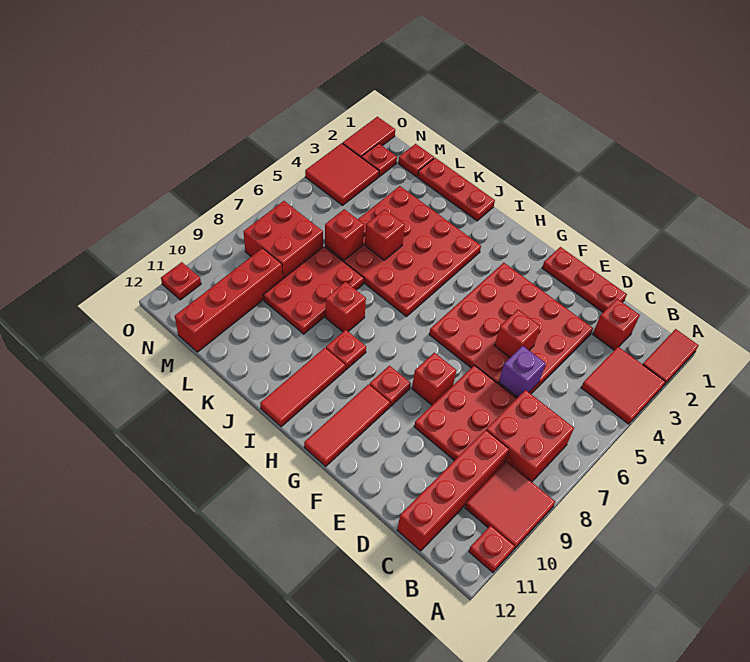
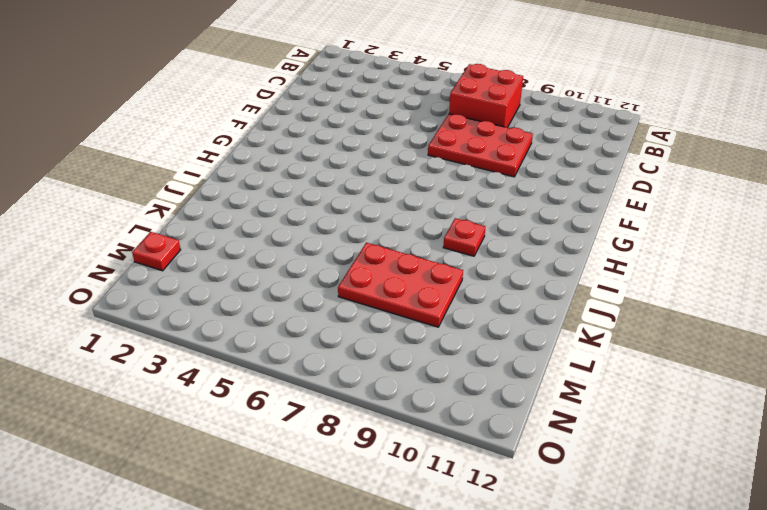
none -> red tile A1:A2 level 1
none -> red tile A3:B4 level 1
none -> red tile A9:B10 level 1
none -> red plate A11 level 1

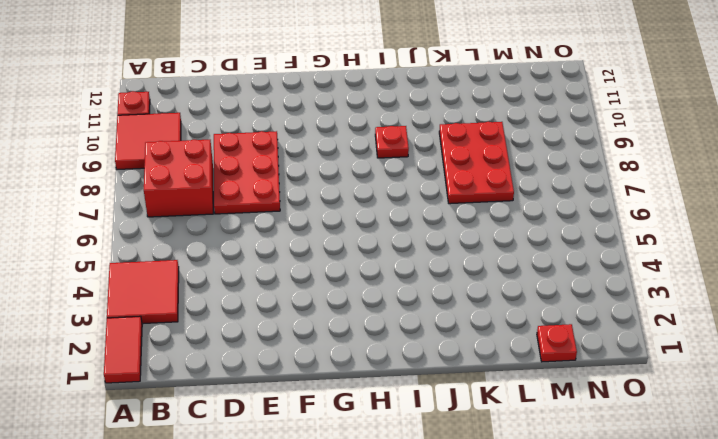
none -> red brick C2 level 1
none -> red brick C9:C12 level 1
none -> red plate D1:F1 level 1
none -> red plate D3:G6 level 1

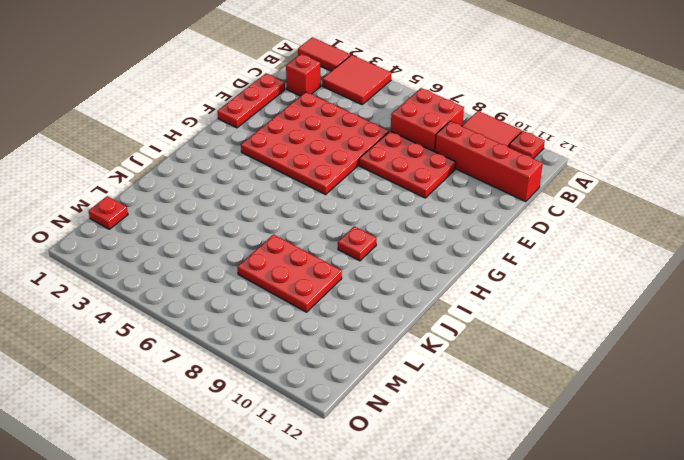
none -> red brick F8 level 1
none -> red plate G9 level 1
none -> red tile G10:G12 level 1
none -> red plate I3:L6 level 1

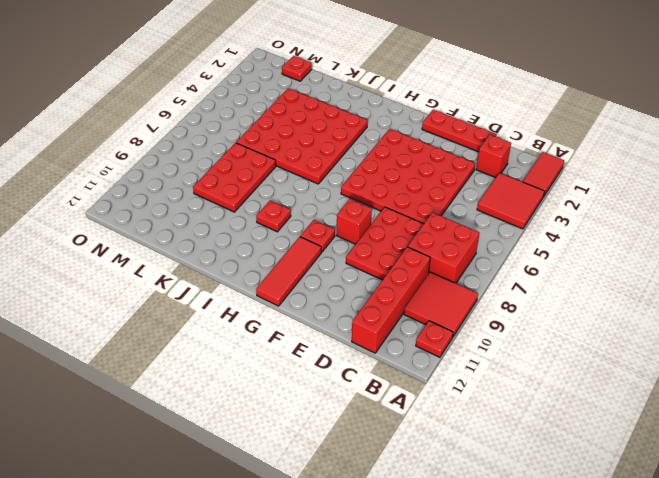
none -> red tile I10:I12 level 1
none -> red plate J1:L1 level 1
none -> red brick J8 level 1
none -> red brick M7:N8 level 1

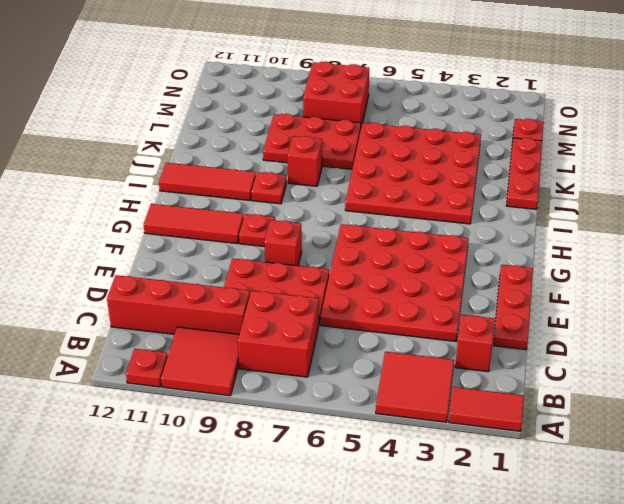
none -> red brick M9:M12 level 1
none -> red plate N2 level 1
none -> red tile N3:O4 level 1
none -> red tile O1:O2 level 1

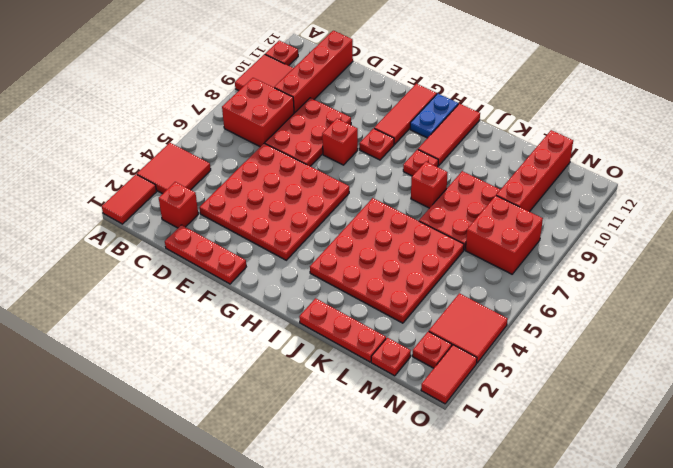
blue plate H11:H12 level 1 -> none
none -> red plate O11 level 1
none -> purple brick D6 level 2
none -> red brick E5 level 2
none -> red brick K5 level 2

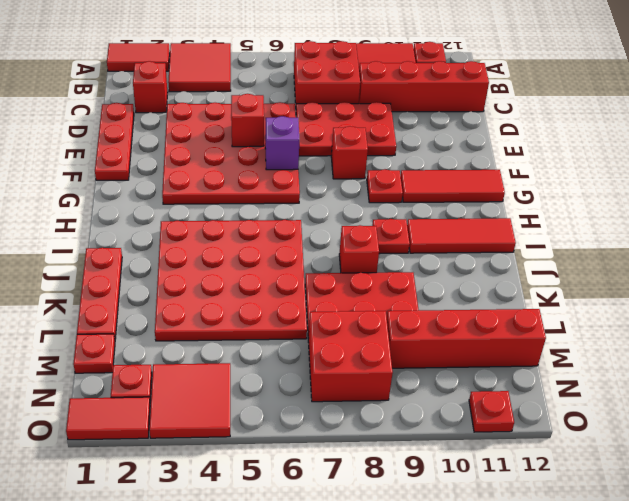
purple brick F6 level 2 -> purple brick D6 level 2
none -> red brick K5 level 2
none -> red brick L6 level 2

